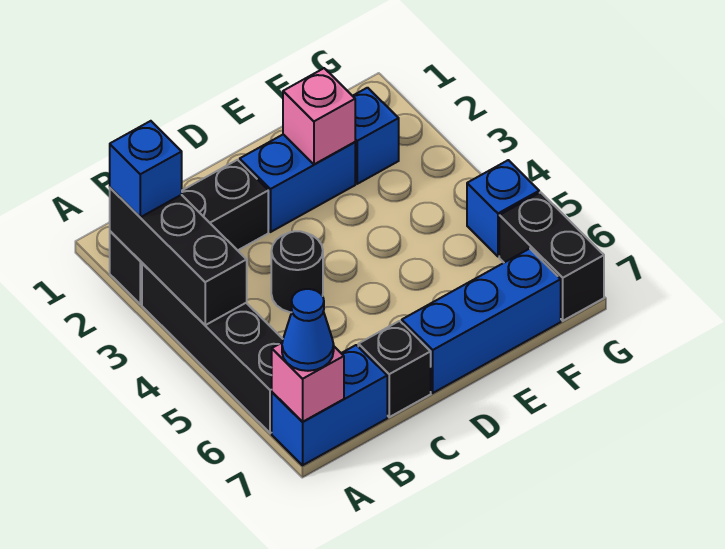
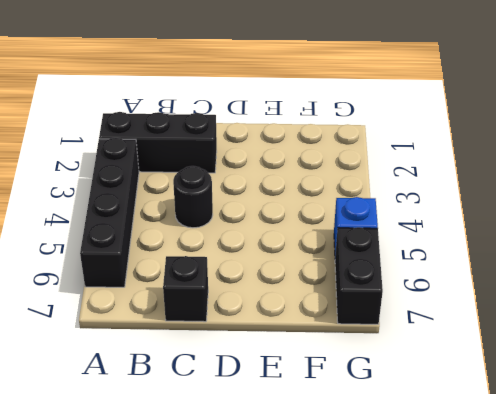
none -> blue brick A7:B7 level 1
none -> blue brick D2:E2 level 1
none -> blue brick D7:F7 level 1

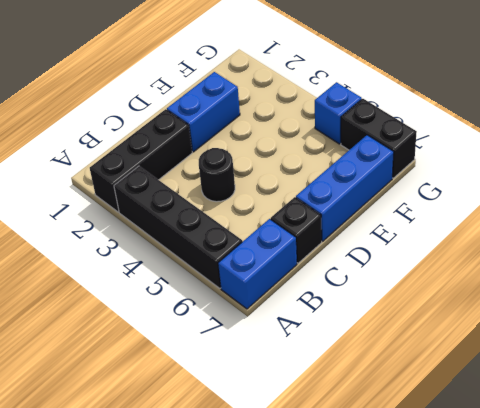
none -> blue brick F2 level 1
none -> black brick A2:A4 level 2
none -> pink brick A7 level 2

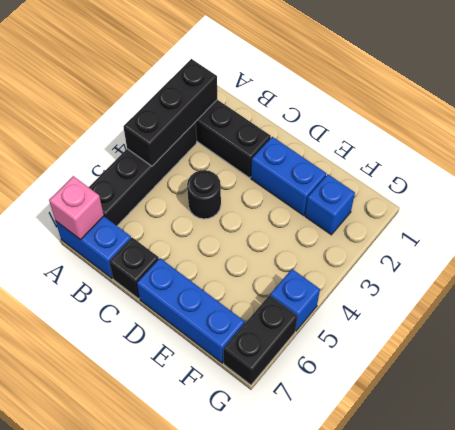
none -> pink brick E2 level 2
none -> blue brick A2 level 3
none -> blue cone A7 level 3

